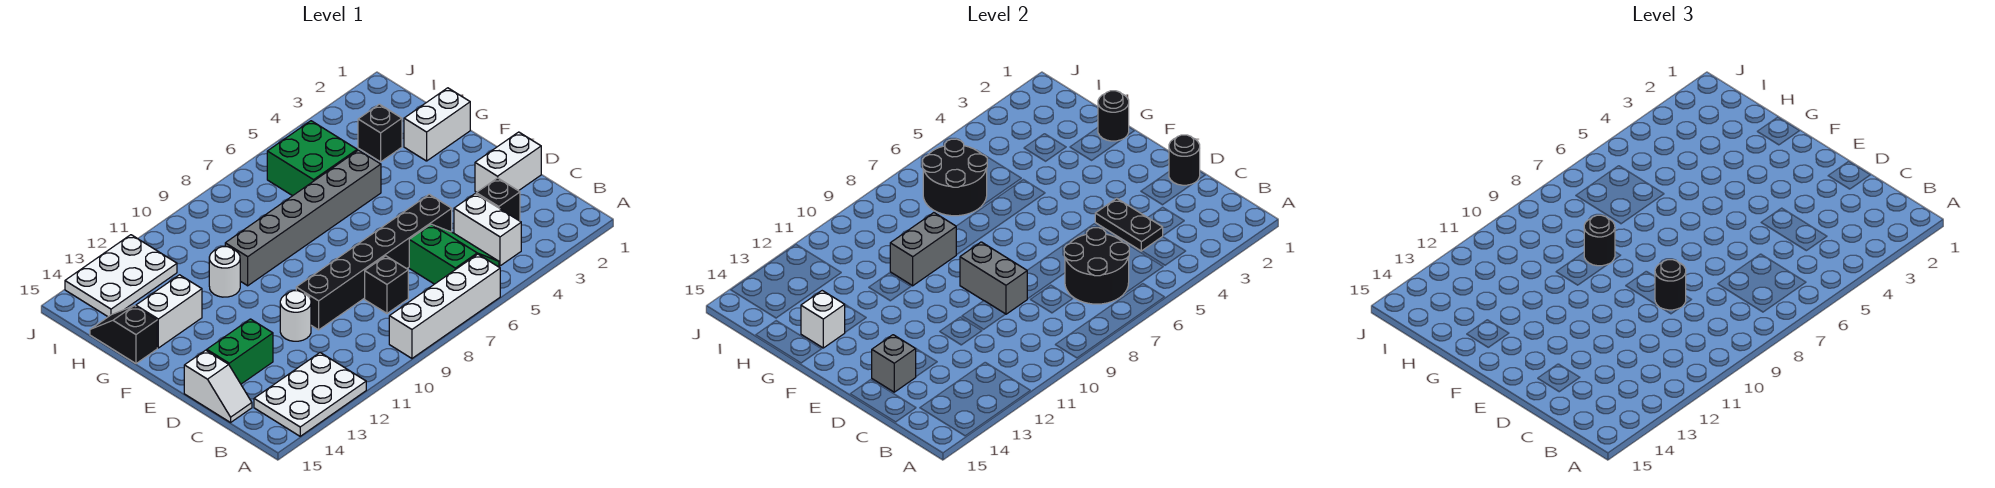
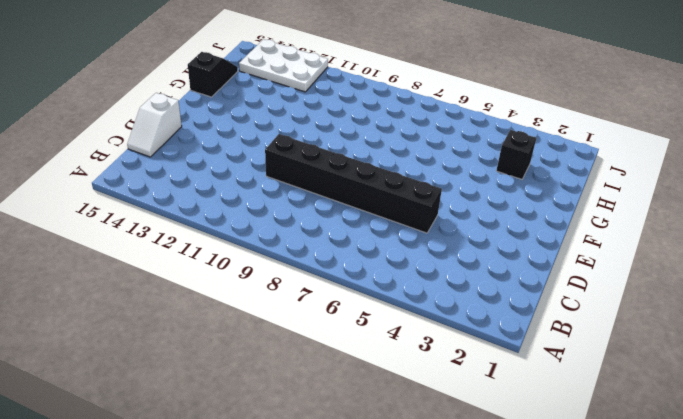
none -> white brick A6:A9 level 1
none -> white plate A12:B14 level 1
none -> white brick B4:C4 level 1
none -> green slope B5:C6 level 1 top 6

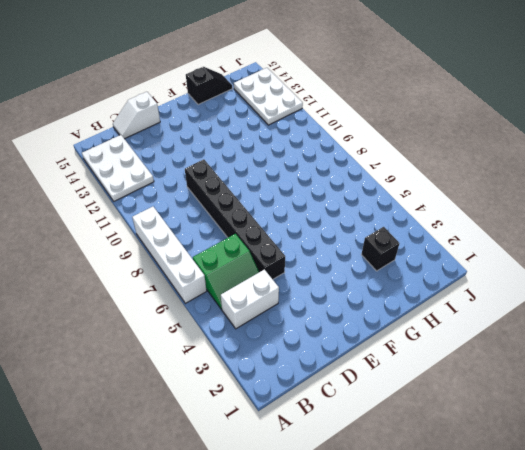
none -> black brick C3 level 1
none -> black brick C8 level 1
none -> white brick D1:D2 level 1
none -> white round brick D11 level 1

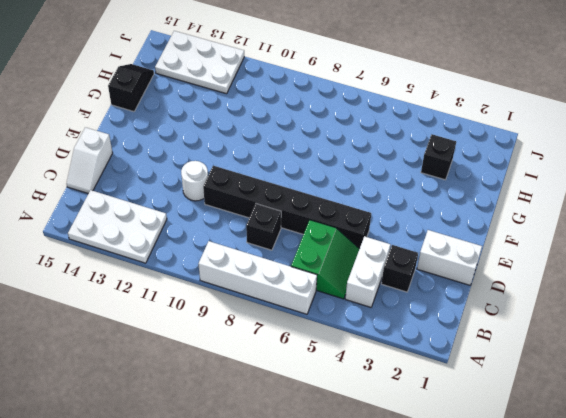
none -> green brick D13:D14 level 1
none -> white brick G1:G2 level 1
none -> grey brick G5:G10 level 1
none -> white round brick G11 level 1

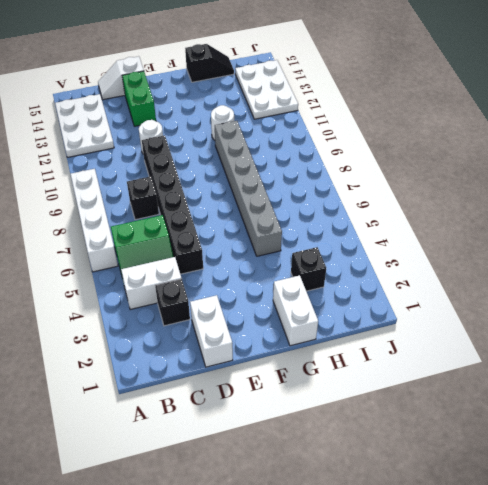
none -> white brick G13:G14 level 1
none -> green brick H5:I6 level 1
none -> black round brick B6:C7 level 2
none -> black plate C4:D4 level 2

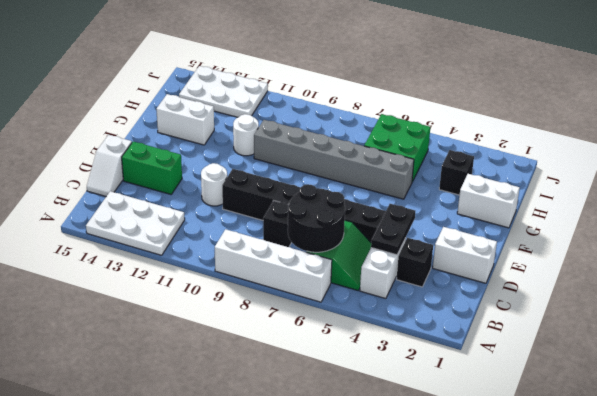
none -> black slope G15:H15 level 1 top G
none -> black round brick D1 level 2
none -> grey brick D9:E9 level 2
none -> grey brick D14 level 2

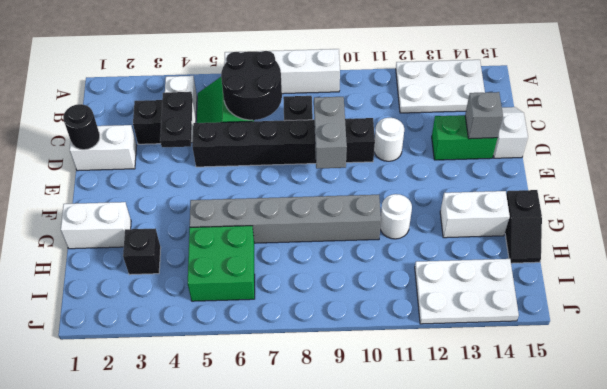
none -> black round brick G1 level 2
none -> grey brick G9:G10 level 2
none -> white brick G14 level 2
none -> black round brick H6:I7 level 2

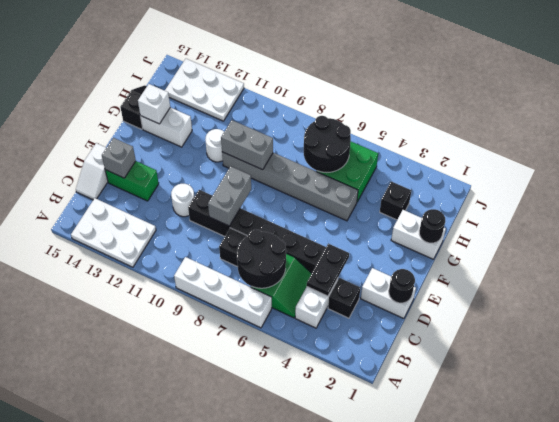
none -> black round brick D9 level 3
none -> black round brick G9 level 3

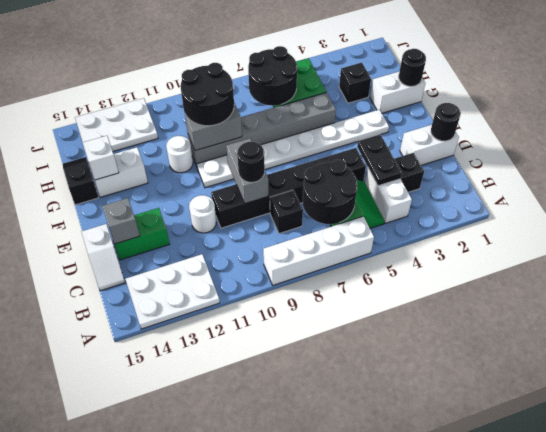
white plate F3:F10 level 1 -> none
black round brick G9:H10 level 3 -> black round brick G9 level 3

